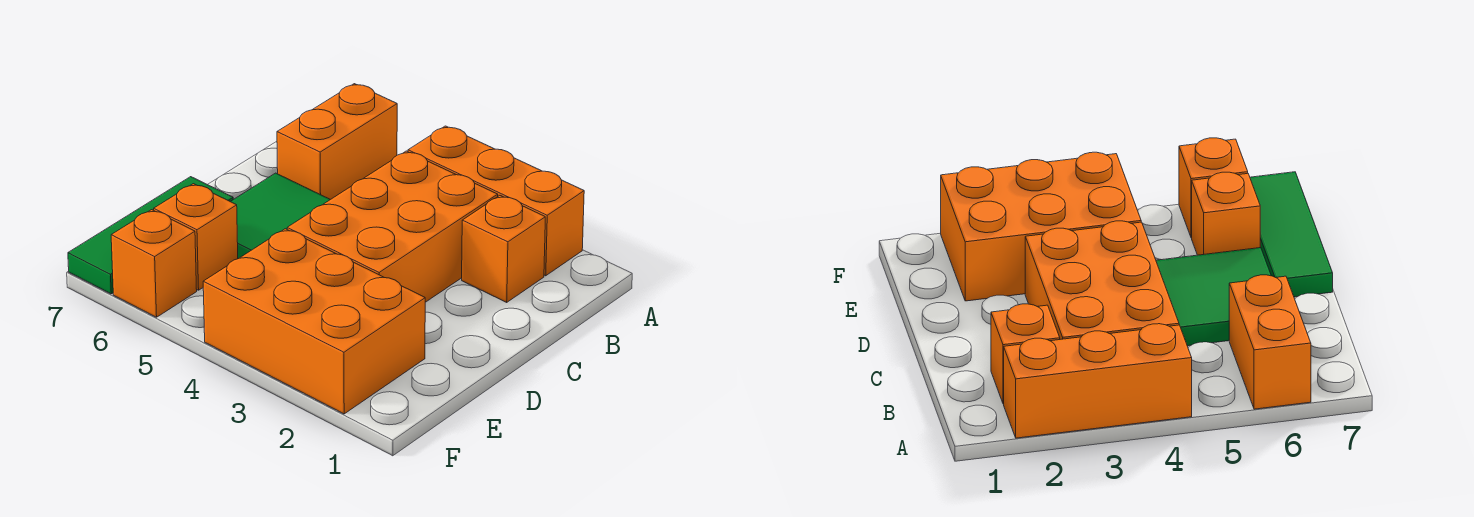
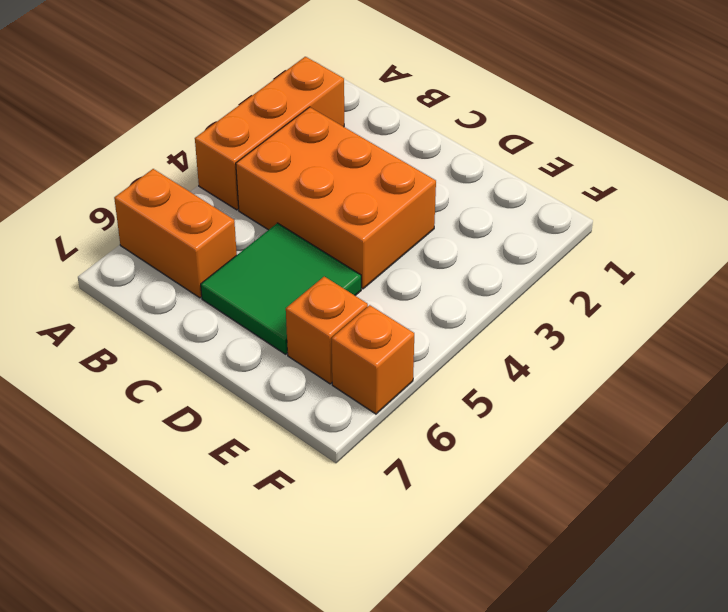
none -> orange brick B2 level 1
none -> green tile D7:F7 level 1

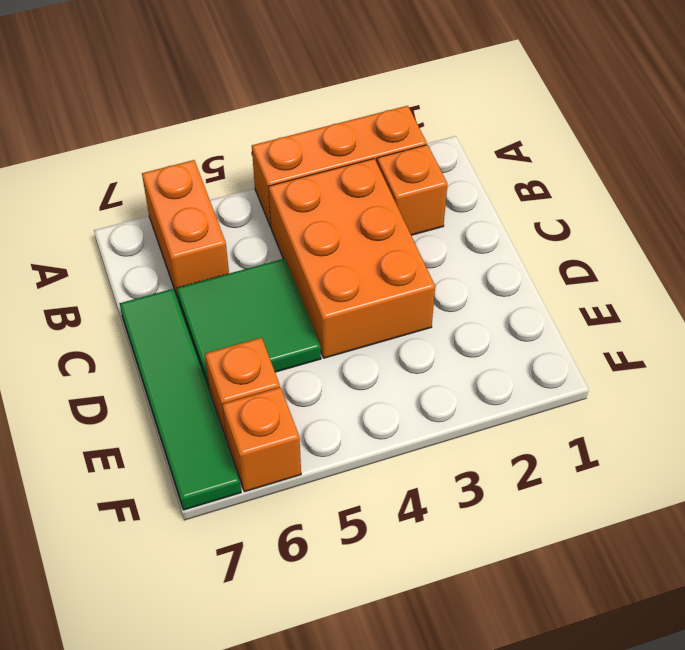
green tile C7:F7 level 1 -> green tile D7:F7 level 1
none -> orange brick E2:F4 level 1

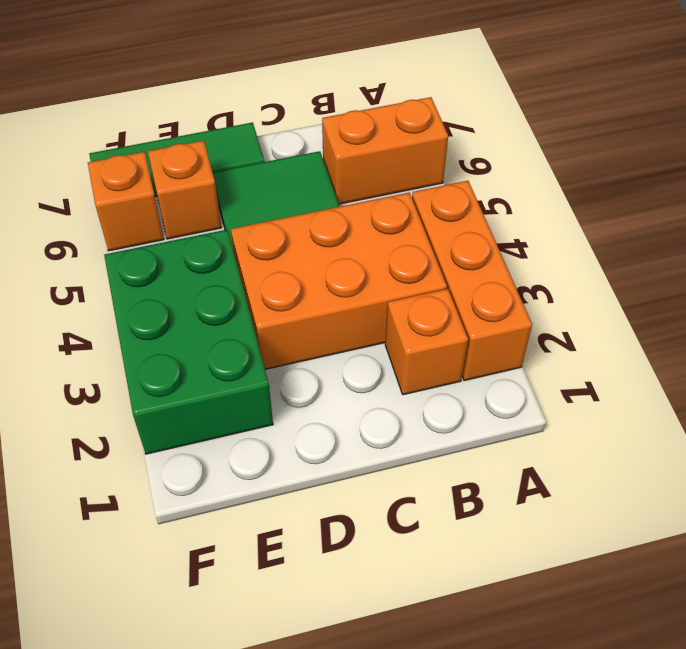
green brick E2:F4 level 1 -> orange brick E2:F4 level 1

